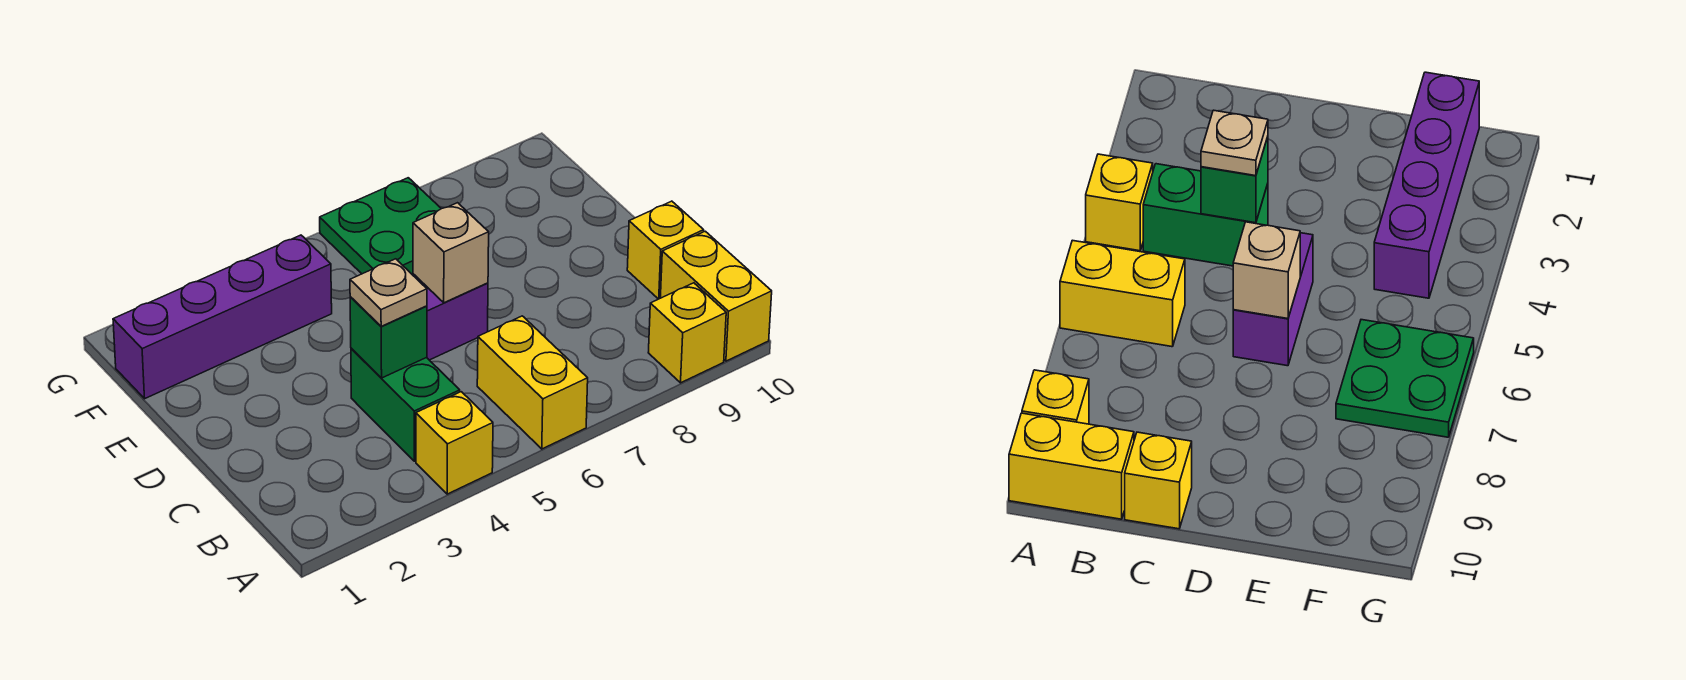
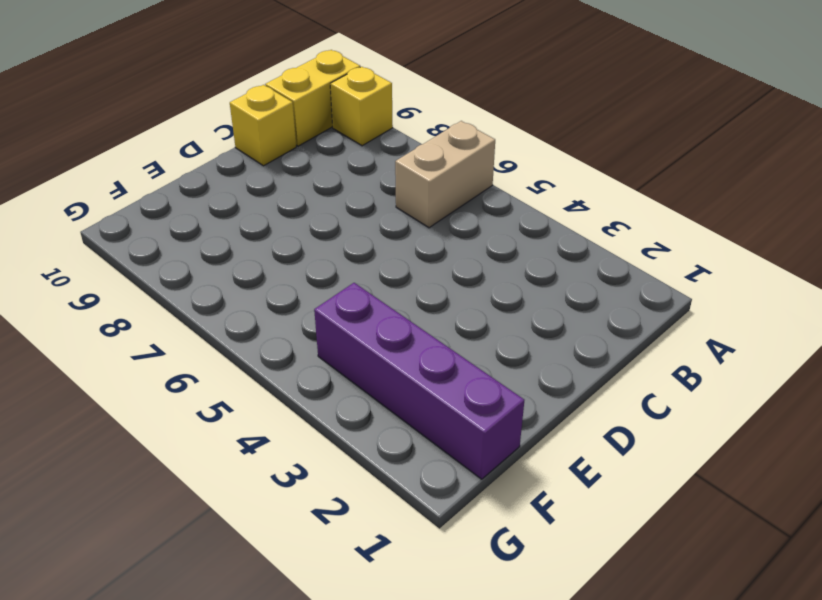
tan brick A6:B6 level 1 -> yellow brick A6:B6 level 1
none -> yellow brick A4 level 1
none -> green brick B4:C4 level 1
none -> purple brick D5:D6 level 1

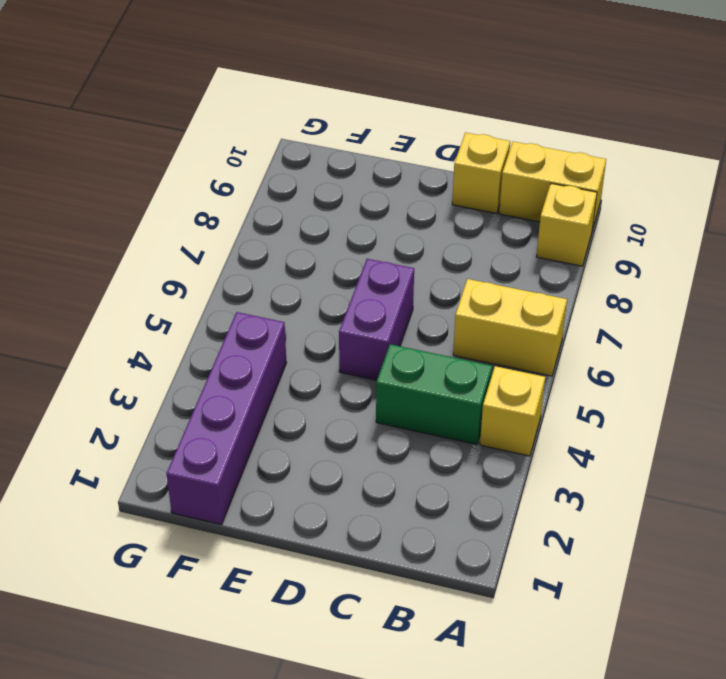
none -> green plate F6:G7 level 1
none -> green brick C4 level 2
none -> tan brick D6 level 2

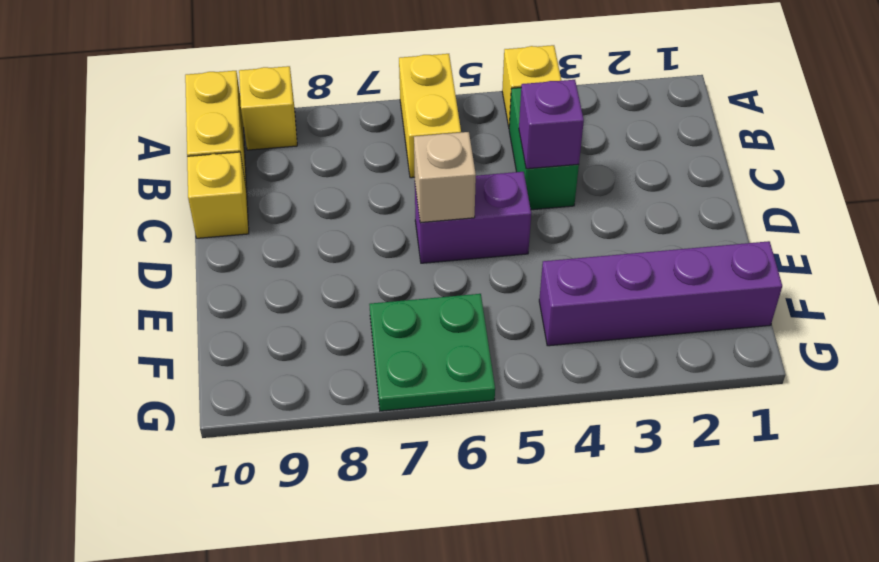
purple brick C4 level 2 -> green brick C4 level 2
none -> tan plate C4 level 3

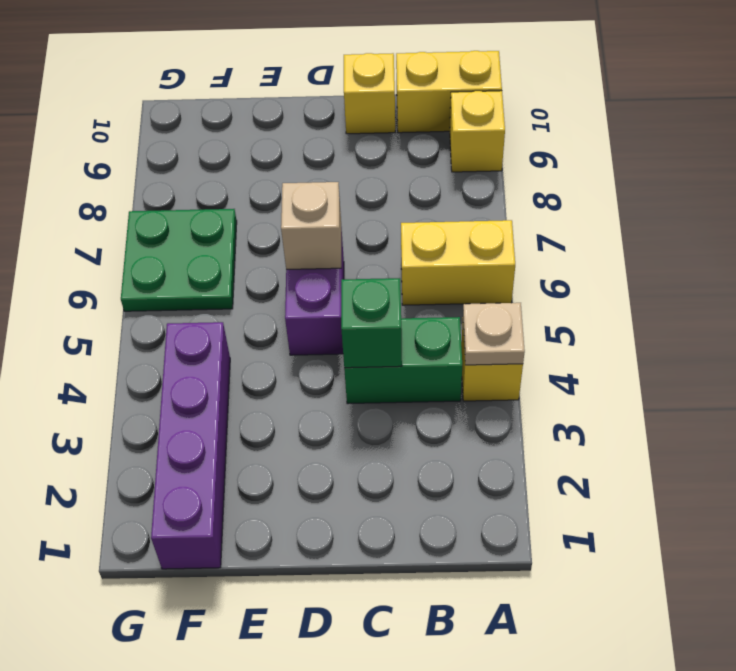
tan plate A4 level 2 -> tan plate C4 level 3

